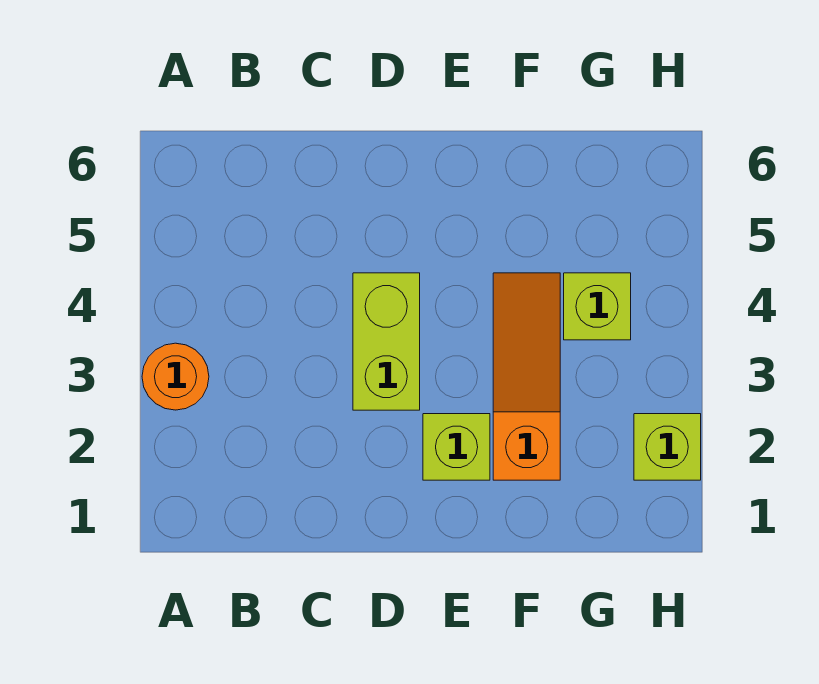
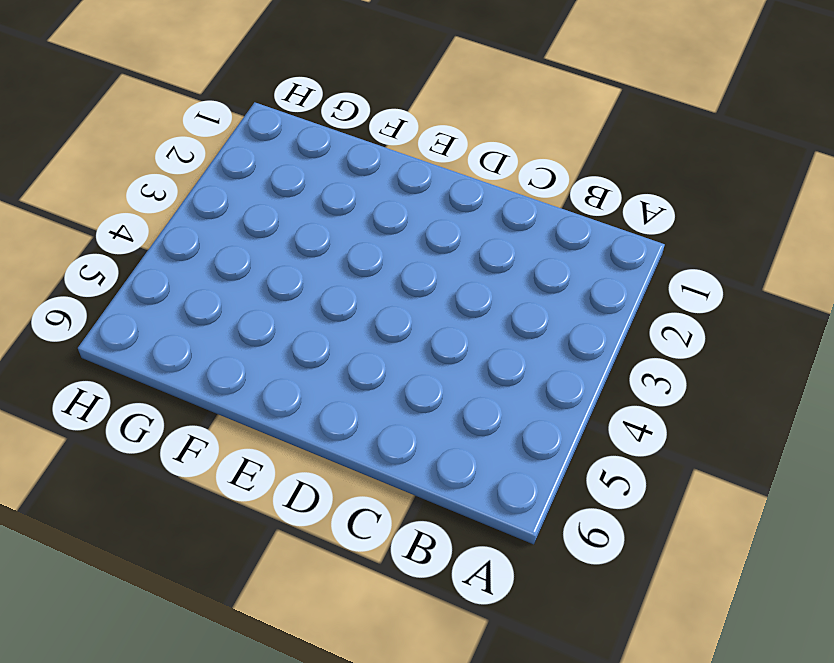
none -> orange round brick A3 level 1
none -> lime brick D3:D4 level 1

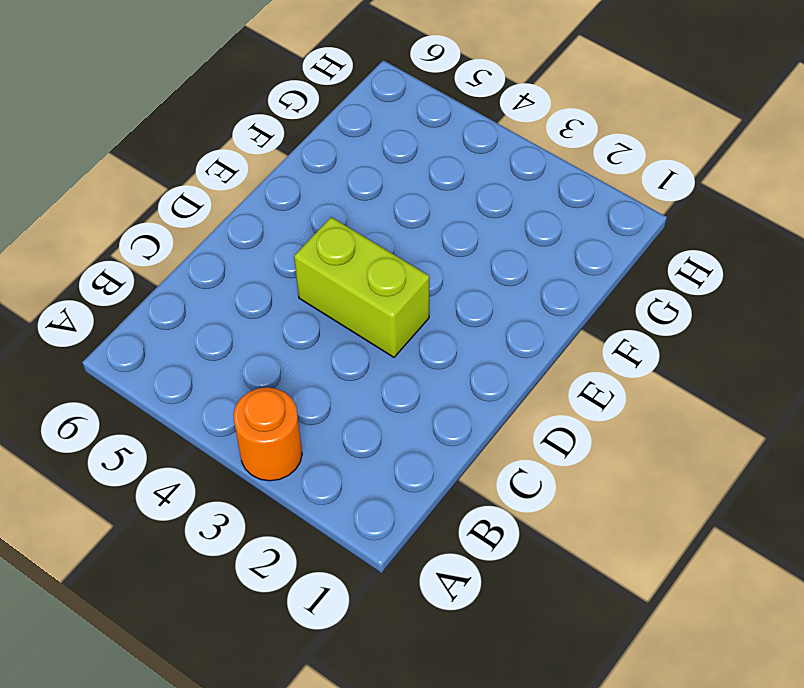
none -> lime brick E2 level 1
none -> orange slope F2:F4 level 1 top 2

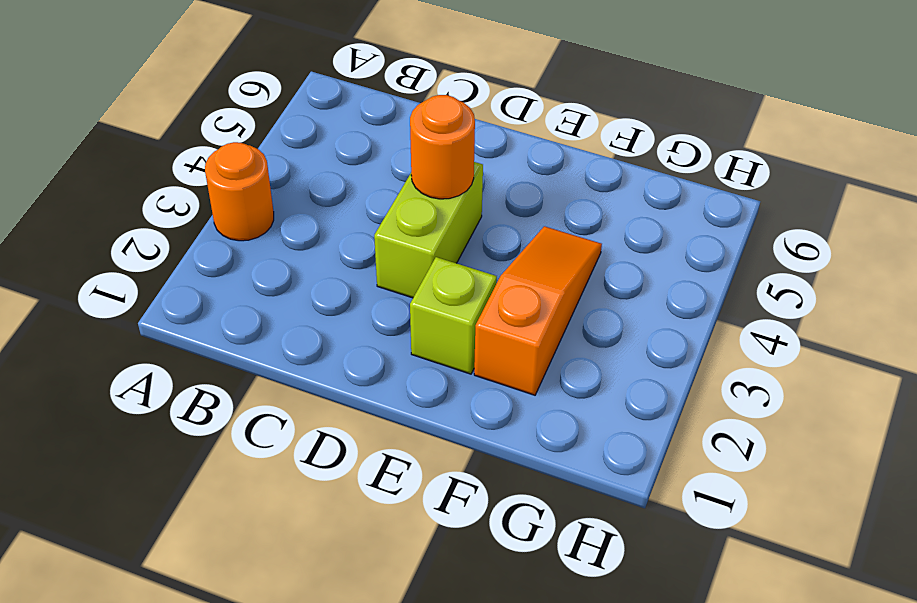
orange round brick D4 level 2 -> none
none -> lime brick G4 level 1
none -> lime brick H2 level 1

